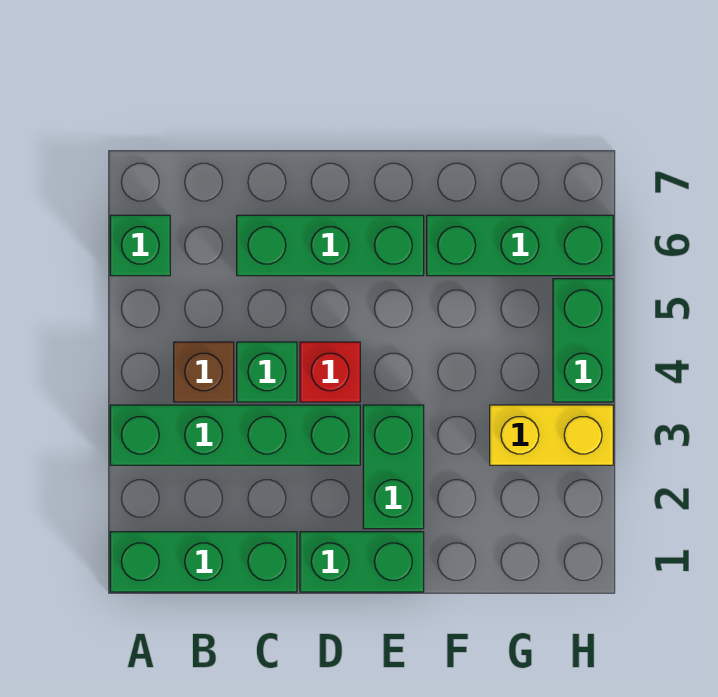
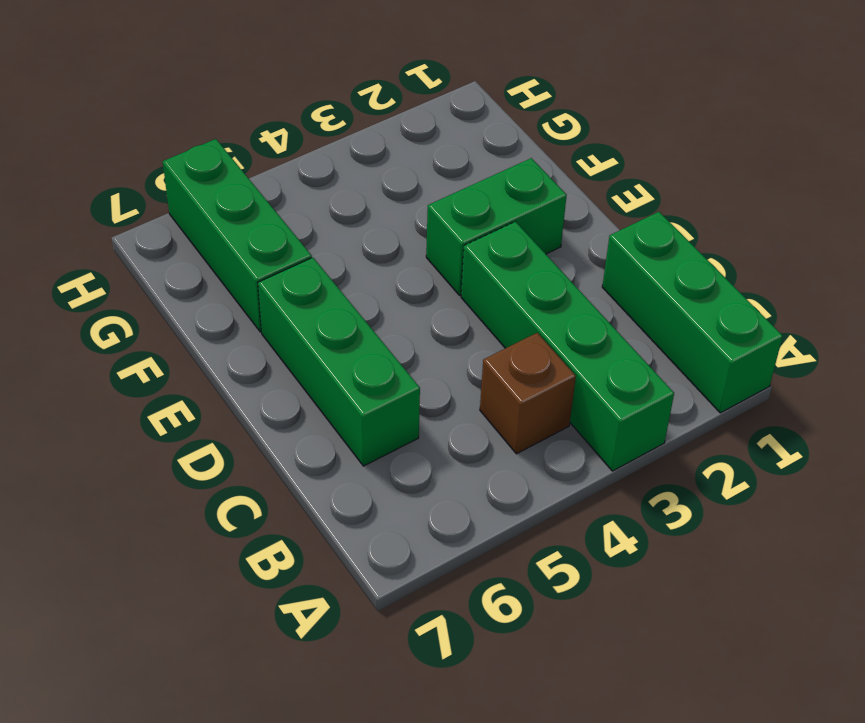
none -> green brick A6 level 1
none -> green brick C4 level 1
none -> green brick D1:E1 level 1

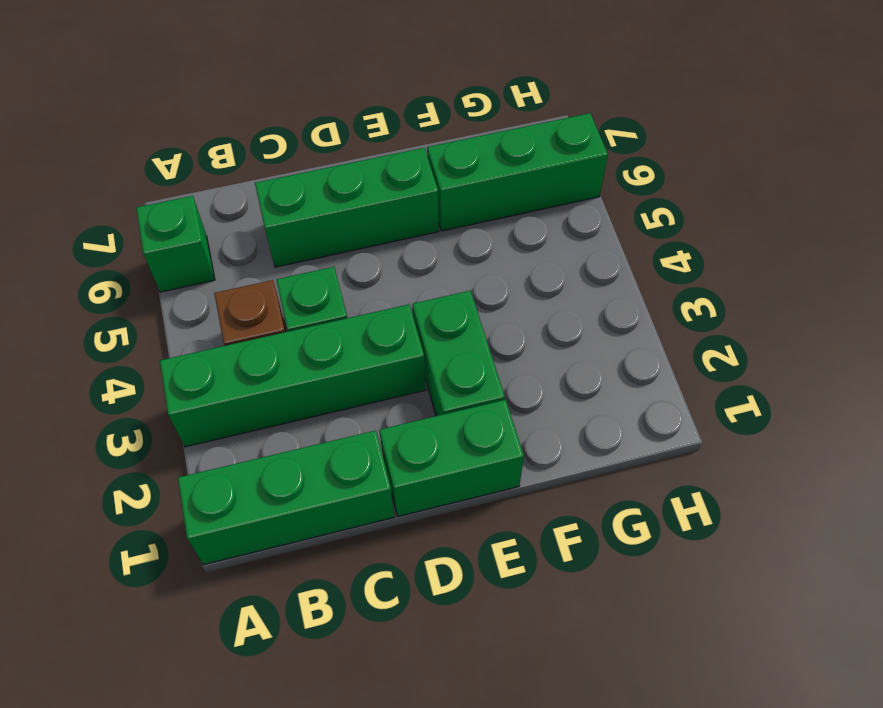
none -> red brick D4 level 1
none -> yellow brick G3:H3 level 1
none -> green brick H4:H5 level 1

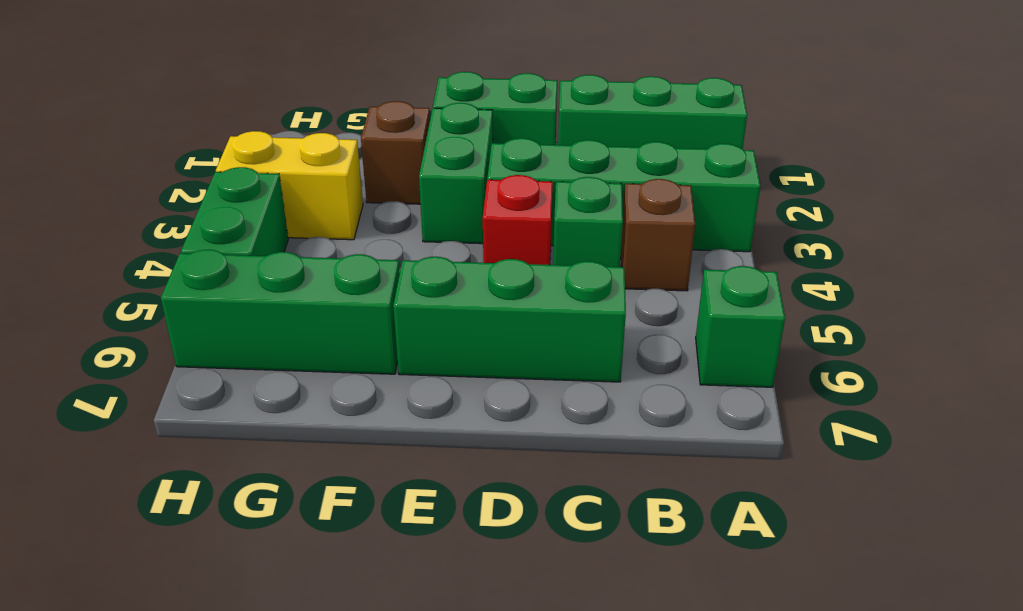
brown brick F2 level 1 -> none

